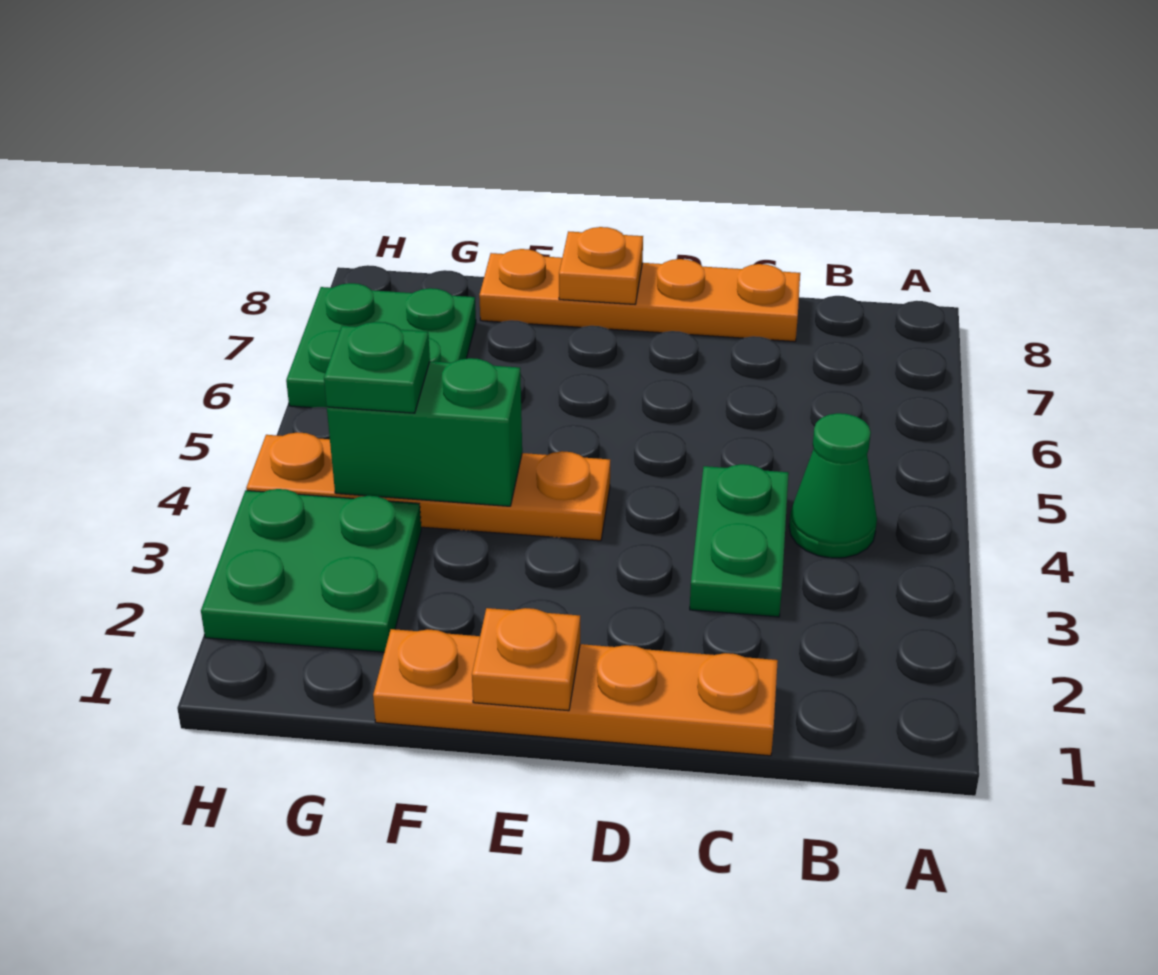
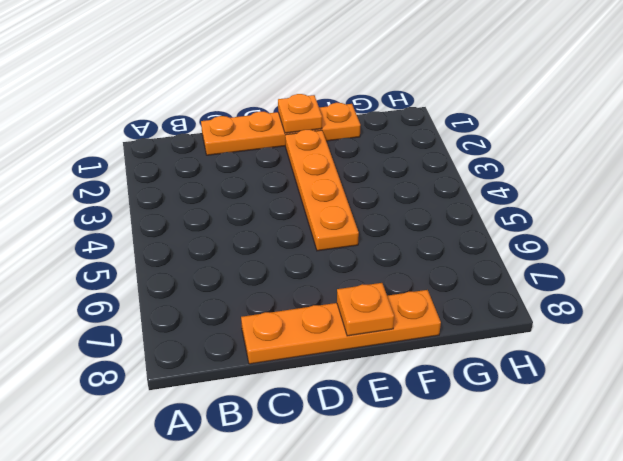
orange plate E2:E5 level 1 -> orange plate E4:H4 level 1
none -> green cone B4 level 1
none -> green plate C3:C4 level 1

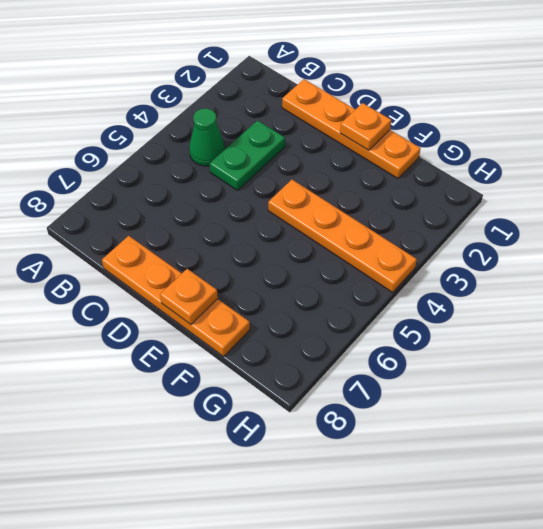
none -> green plate G2:H3 level 1
none -> green plate G6:H7 level 1

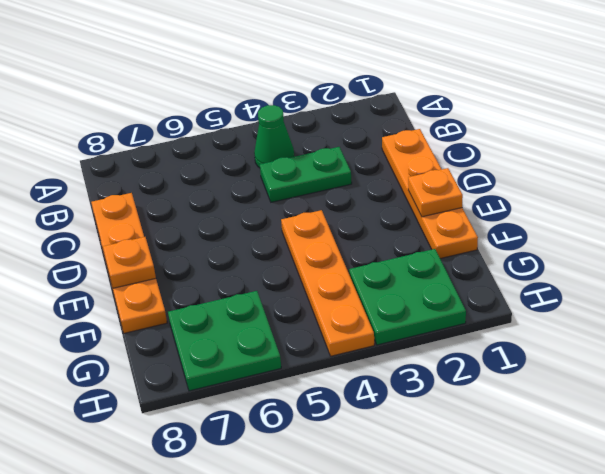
none -> green brick F4:G4 level 2
none -> green plate G4 level 3

